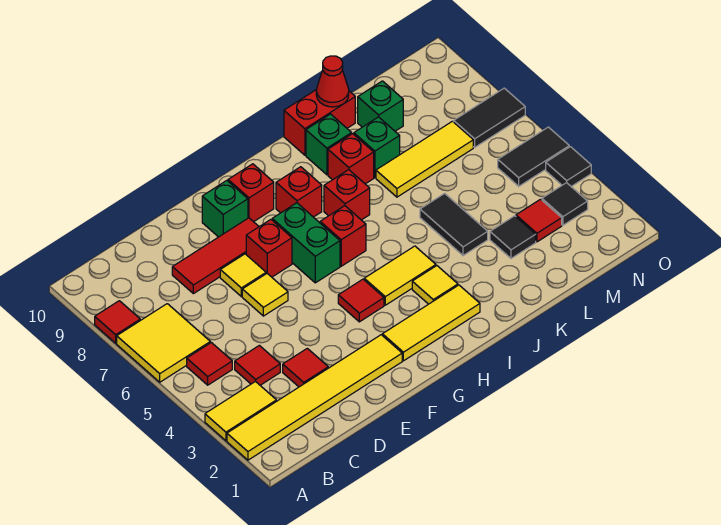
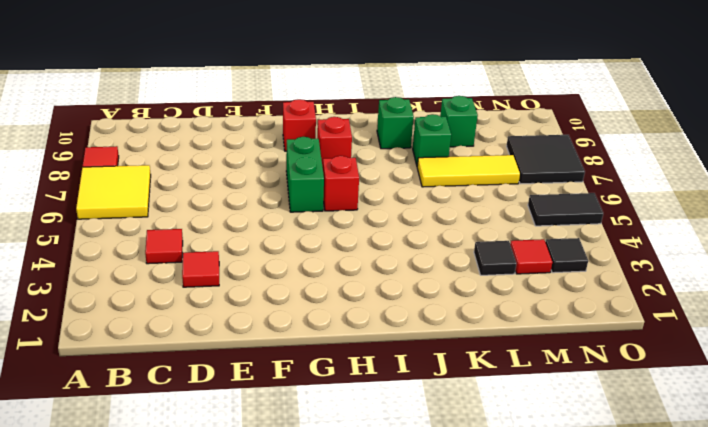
black tile N7:O8 level 1 -> black tile N7:O7 level 1
none -> yellow tile A2:F2 level 1
none -> yellow tile A3:B3 level 1
none -> red tile B5 level 1
none -> red tile D8:F8 level 1

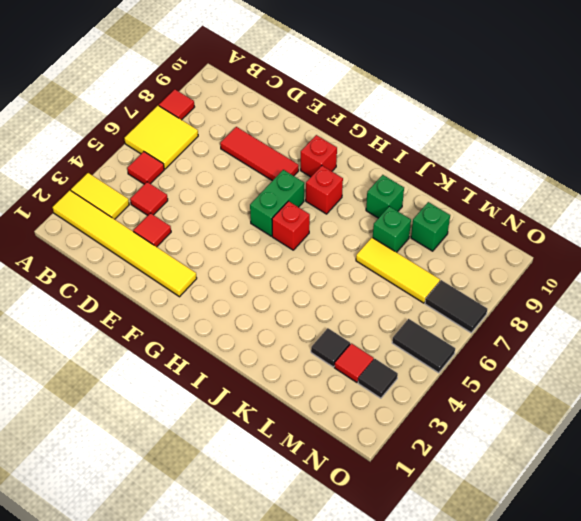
none -> yellow tile E6 level 1
none -> yellow tile E7 level 1
none -> red brick F7 level 1
none -> green brick F9 level 1

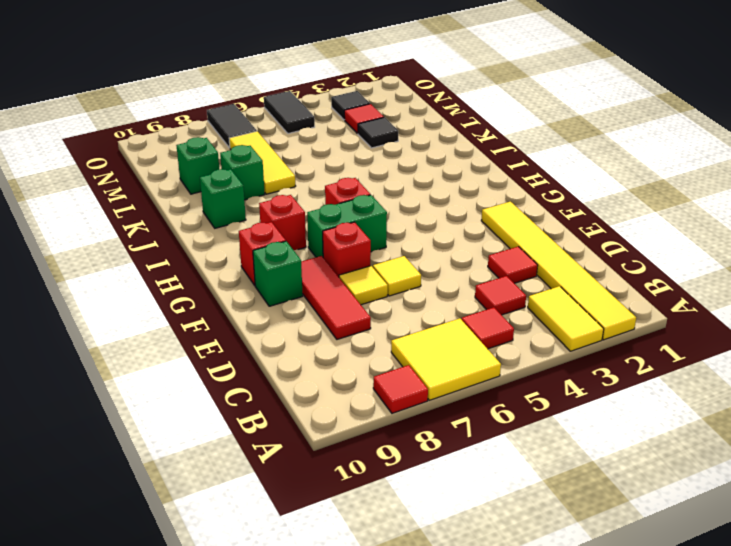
none -> yellow tile G2:I2 level 1
none -> red tile G4 level 1
none -> yellow tile H4:I4 level 1
none -> yellow tile I3 level 1

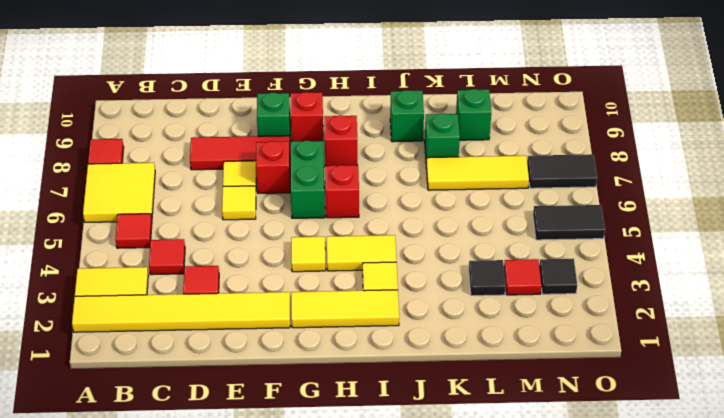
yellow tile G4 level 1 -> red tile G4 level 1
none -> red brick I7 level 1
none -> red brick J8 level 1
none -> red brick J10:K10 level 1
none -> black tile K4:K5 level 1

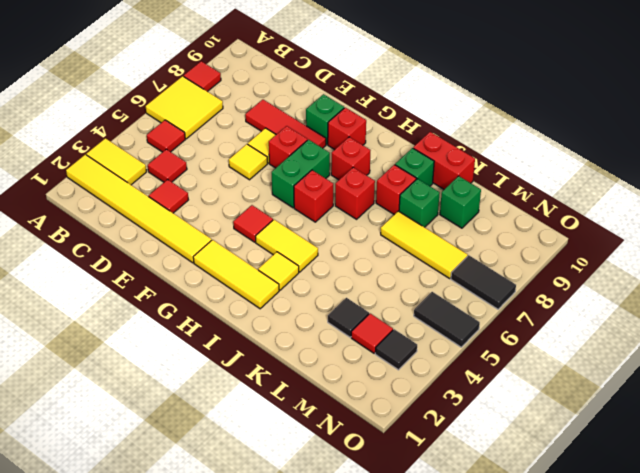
none -> black tile K4:K5 level 1
none -> black tile O4 level 1
none -> red cone K10 level 2

